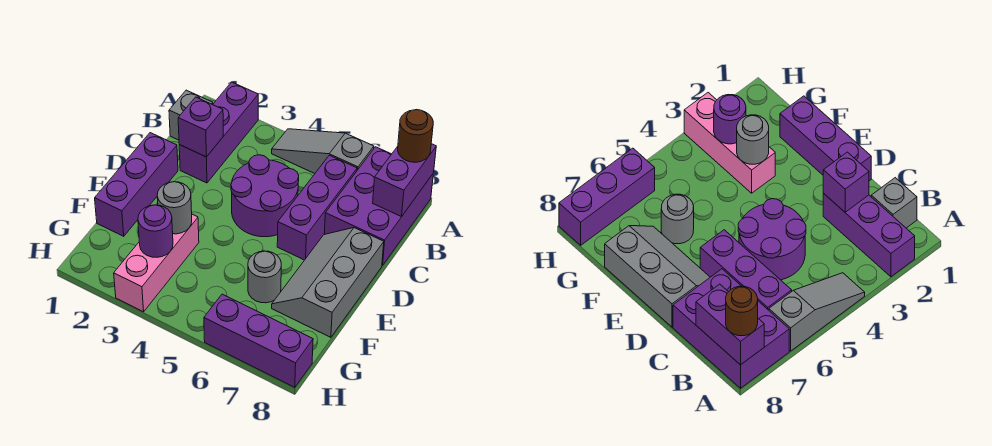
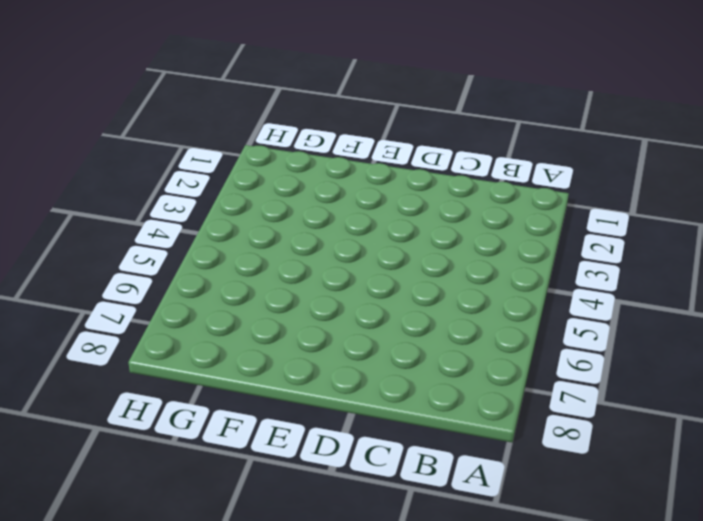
none -> purple brick A2:C2 level 1
none -> grey slope A4:A6 level 1 top 6
none -> purple brick A7:C8 level 1

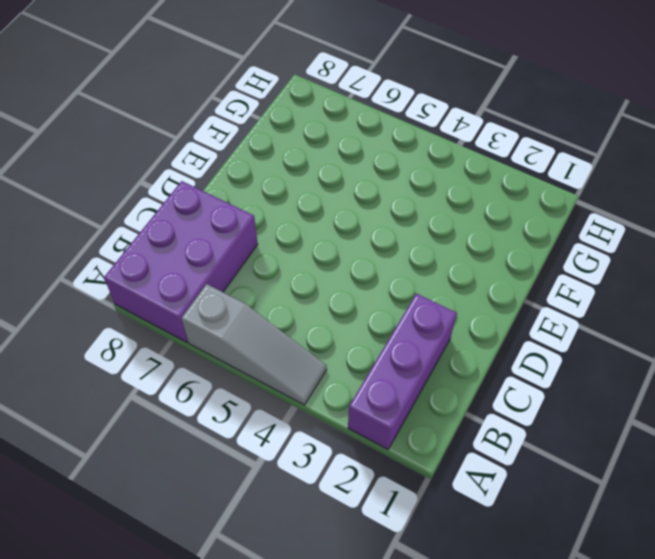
none -> grey brick B1 level 1
none -> purple brick B6:D6 level 1
none -> purple round brick C4:D5 level 1

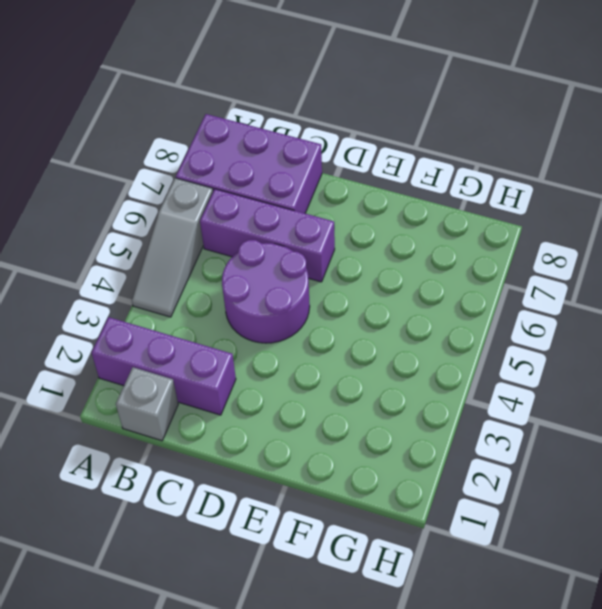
none -> purple brick D1:F1 level 1
none -> grey slope D7:F8 level 1 top 8
none -> pink brick F3:H3 level 1

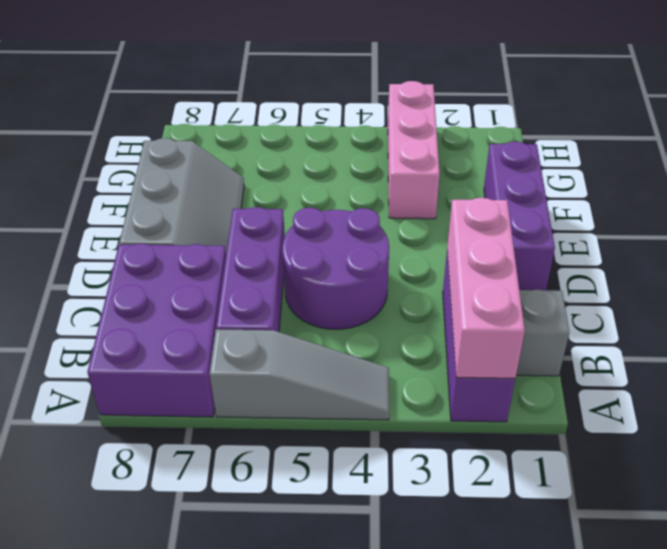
pink brick A2:C2 level 2 -> purple brick C2 level 2
none -> grey round brick F6 level 1
none -> purple brick H6:H8 level 1
none -> purple brick A8:B8 level 2

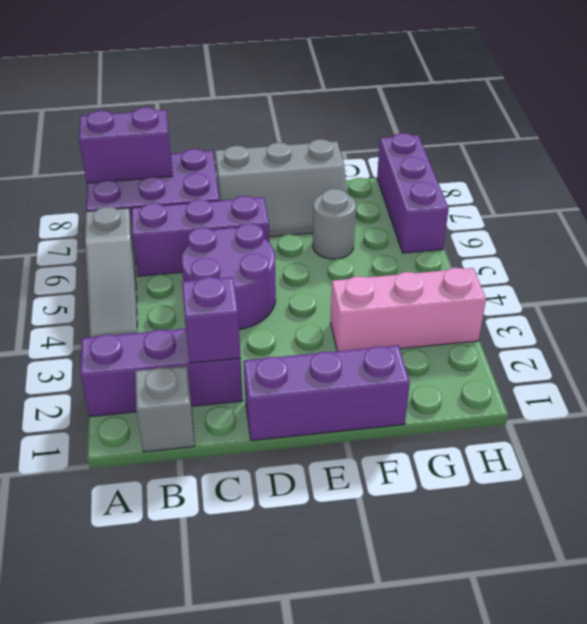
none -> grey round brick F3 level 2
none -> purple round brick G3 level 2
none -> brown round brick A8 level 3

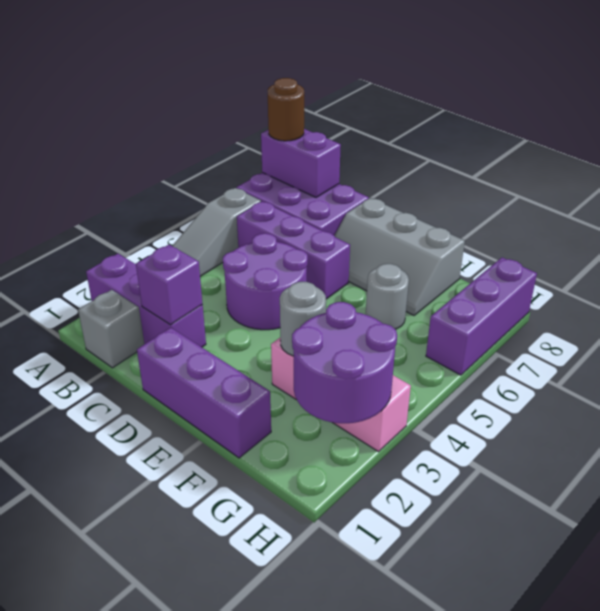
purple round brick G2:H3 level 2 -> purple round brick G3 level 2

